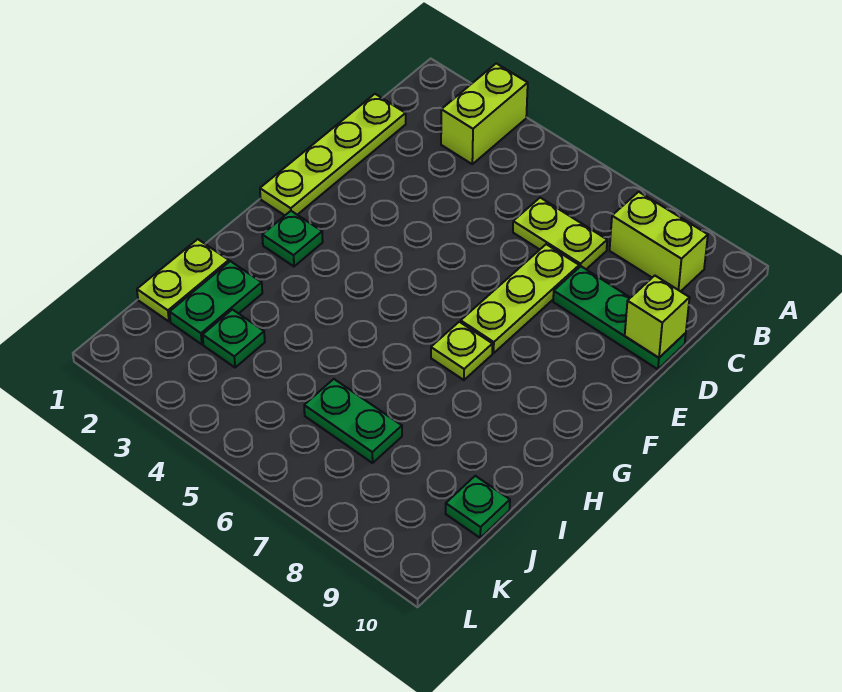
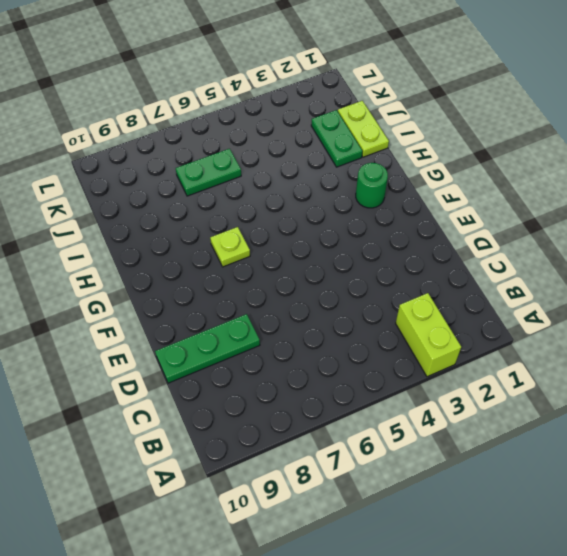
green round brick G2 level 1 -> green plate G2 level 1
none -> lime brick B8:B9 level 1
none -> lime plate C1:F1 level 1
none -> lime plate C6:C7 level 1

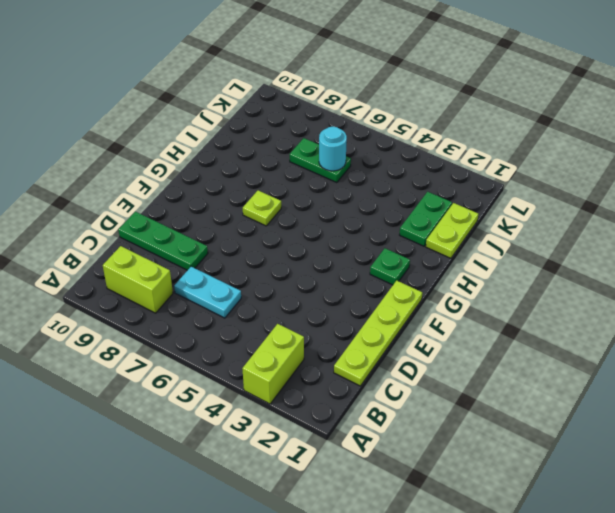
cyan plate C6:C7 level 1 -> lime plate C6:C7 level 1
cyan round brick J6 level 2 -> none
none -> lime plate D7:F7 level 1
none -> green plate J3 level 1
none -> green plate J10 level 1

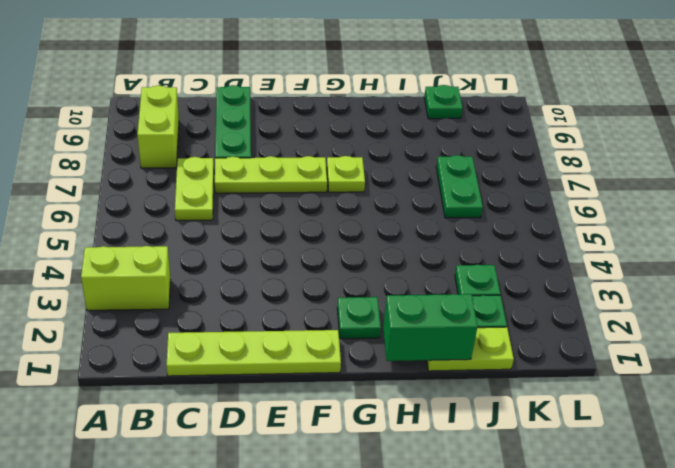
green brick H1:I1 level 2 -> none
none -> lime brick D10 level 2

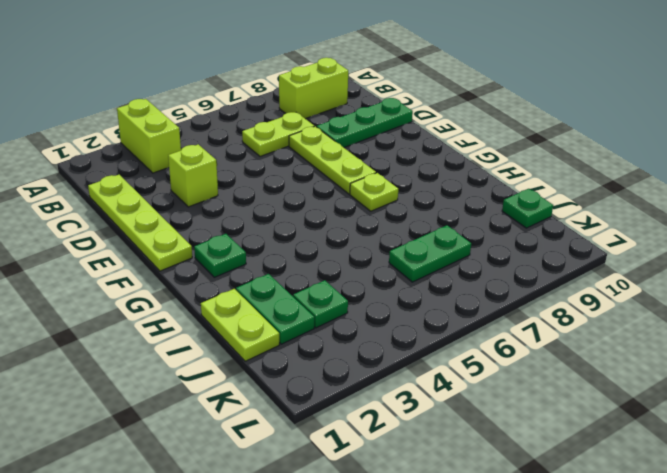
lime brick D3 level 1 -> lime brick D10 level 2

